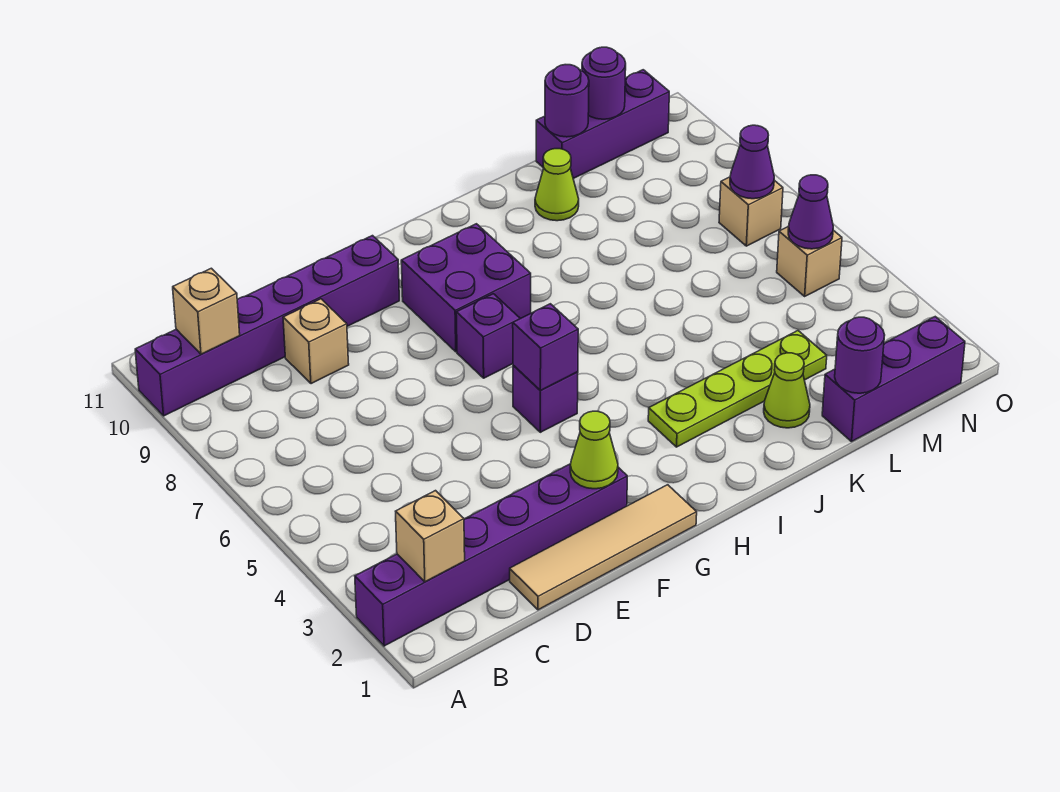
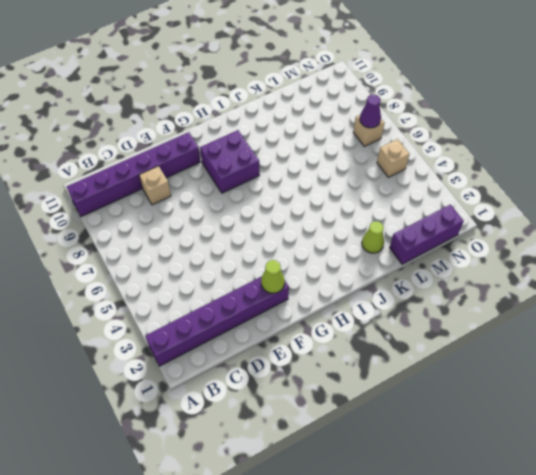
none -> tan tile D1:G1 level 1
none -> purple brick G5 level 1
none -> purple brick G7 level 1

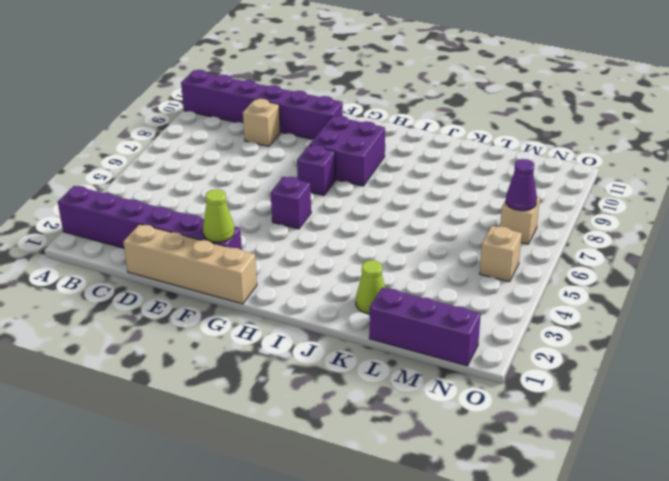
tan brick D1:G1 level 1 -> tan tile D1:G1 level 1
none -> lime plate I3:L3 level 1
none -> lime cone K10 level 1
none -> purple brick L11:N11 level 1

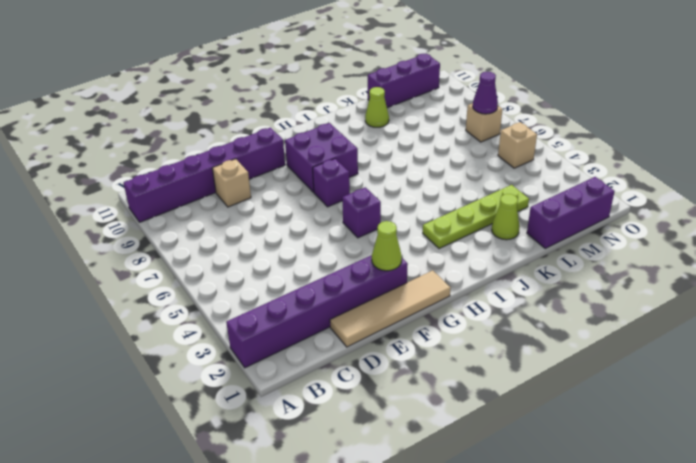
none -> tan brick B2 level 2
none -> tan brick B10 level 2
none -> purple brick G5 level 2

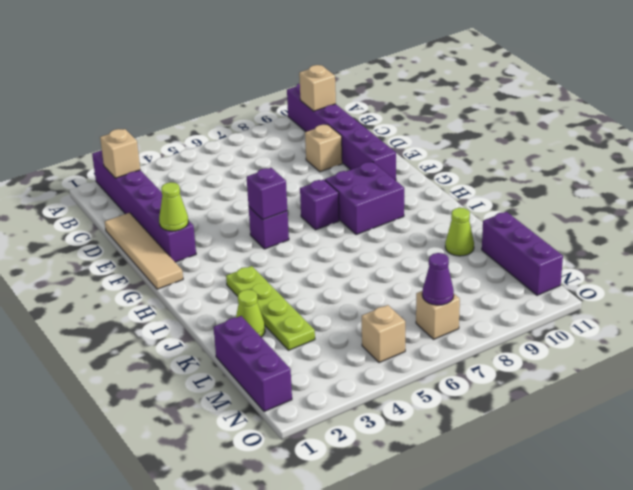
none -> purple round brick L1 level 2
none -> purple round brick L11 level 2
none -> purple round brick M11 level 2

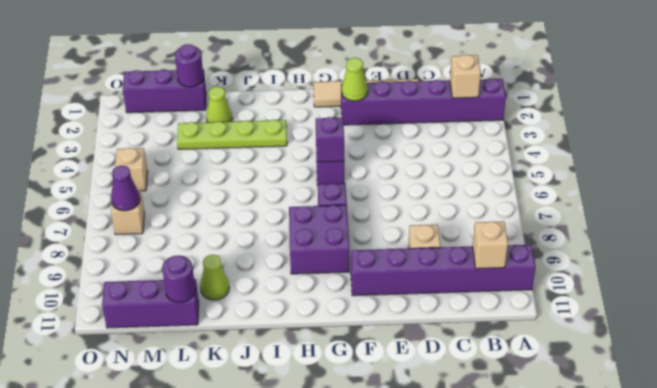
none -> purple round brick M11 level 2
none -> purple cone N5 level 2

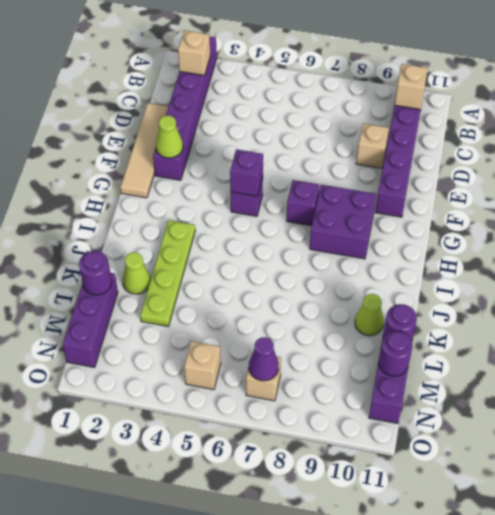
none -> purple cone N5 level 2

